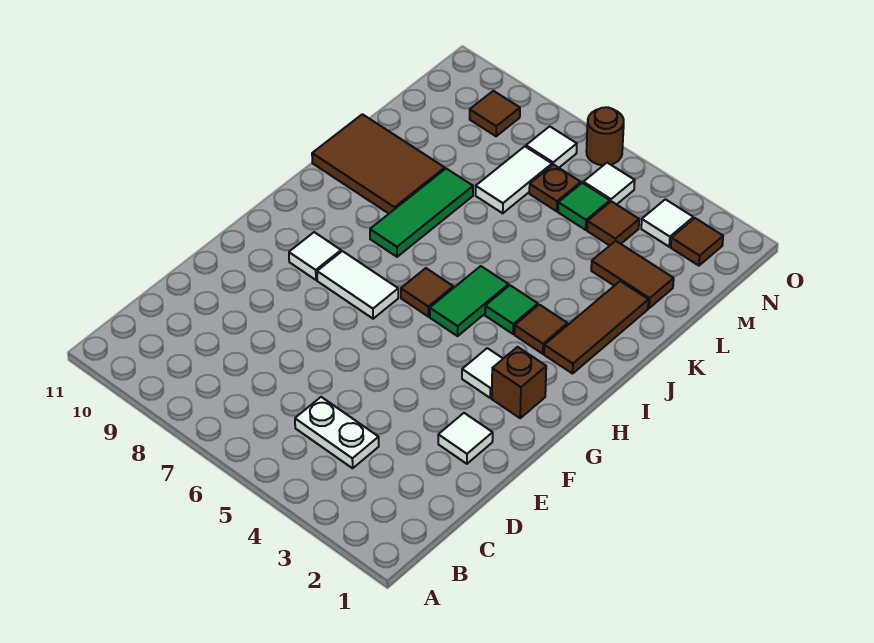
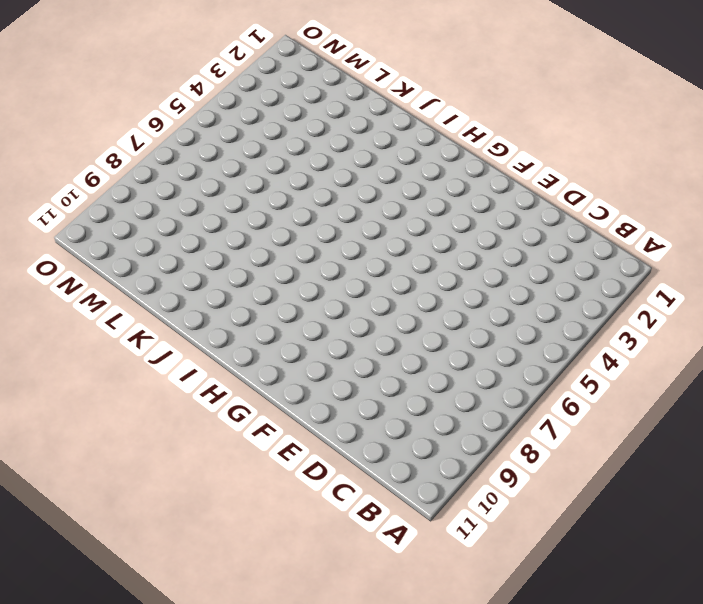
none -> white plate C4:C5 level 1
none -> white tile E2 level 1
none -> brown brick G2 level 1

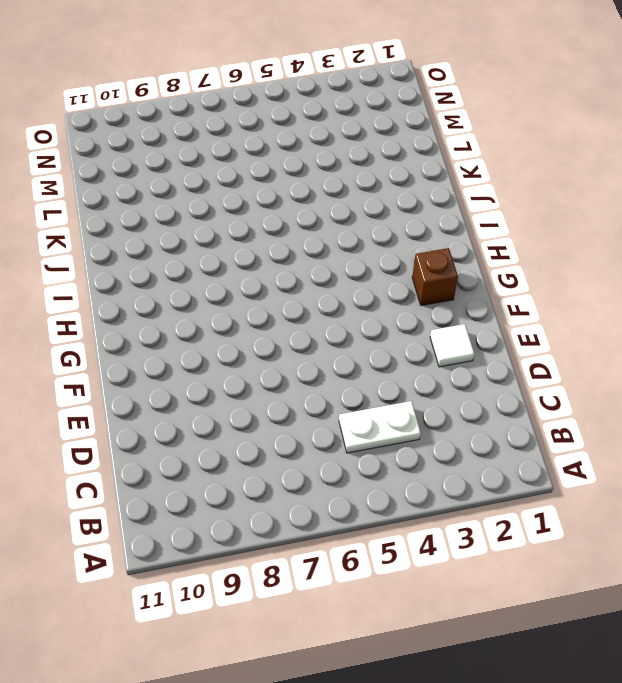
none -> white tile G3 level 1
none -> white tile G7:G8 level 1
none -> white tile G9 level 1

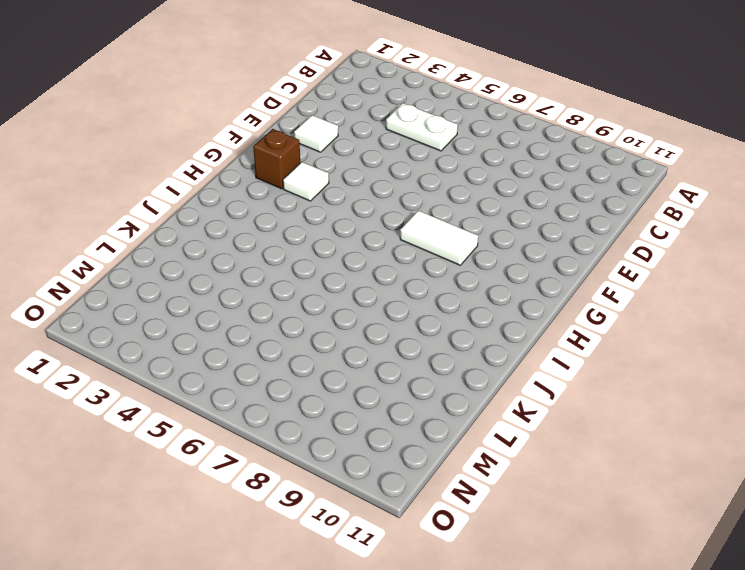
none -> white tile G9 level 1
none -> green tile H5:I5 level 1
none -> brown tile H6 level 1

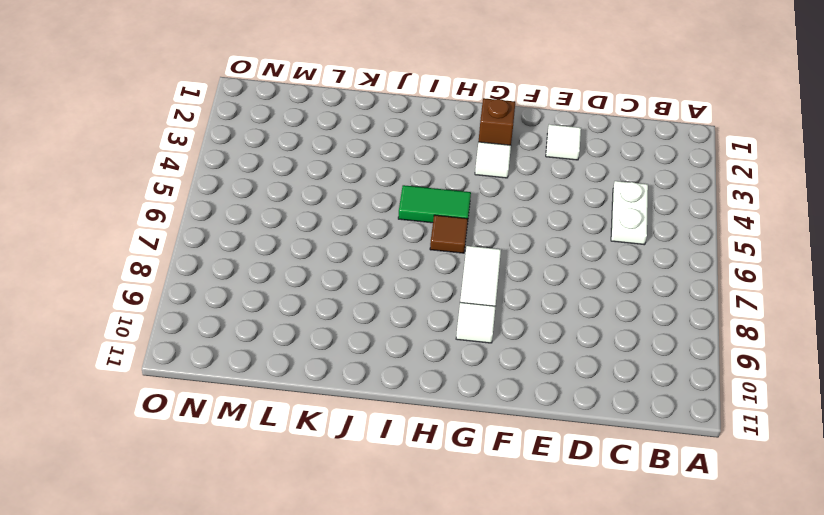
none -> brown tile I2:K2 level 1
none -> brown tile I3 level 1
none -> green tile I4 level 1

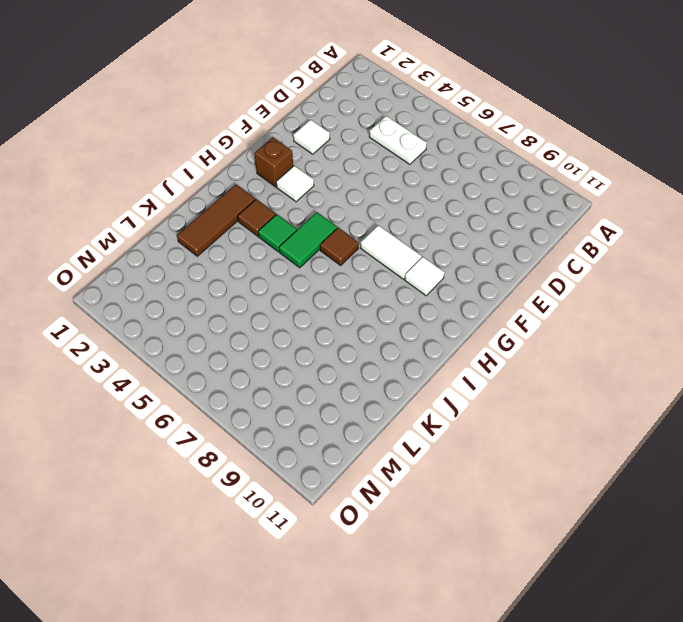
none -> green tile I8:K8 level 1
none -> brown tile J9:K11 level 1
none -> brown tile L2:L3 level 1

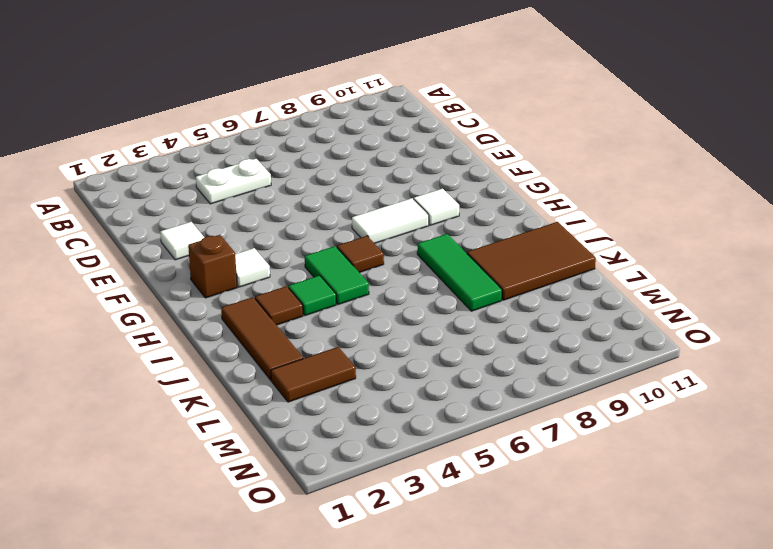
none -> white tile L7:M7 level 1
none -> brown tile M4 level 1
none -> green tile M5 level 1

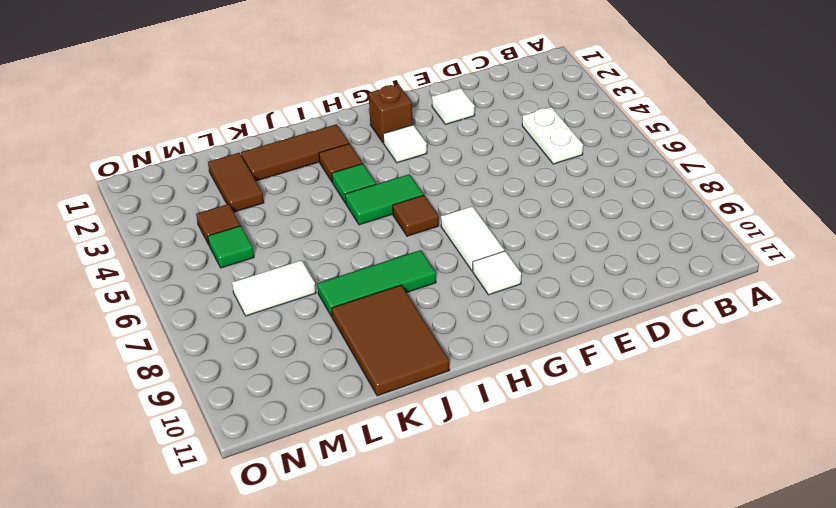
none -> brown plate M6 level 1
none -> brown tile N2 level 1
none -> white tile N3 level 1

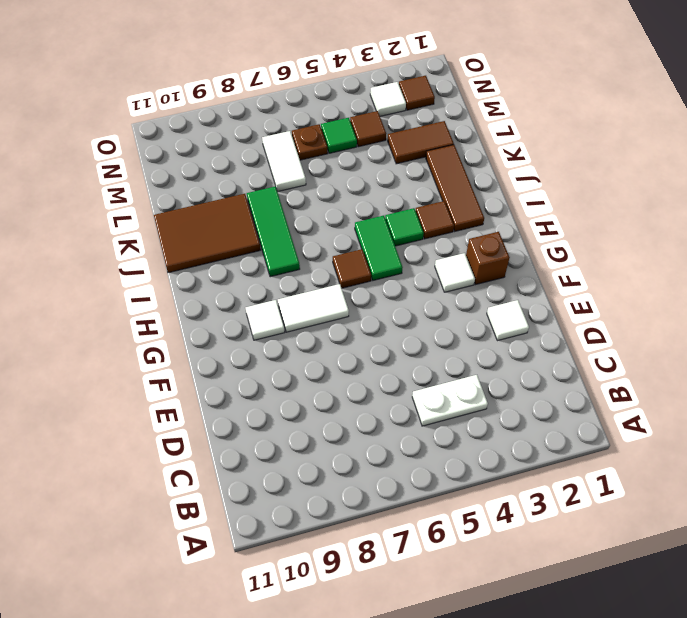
none -> white tile N5 level 1
none -> white tile N7 level 1
none -> brown tile N9 level 1

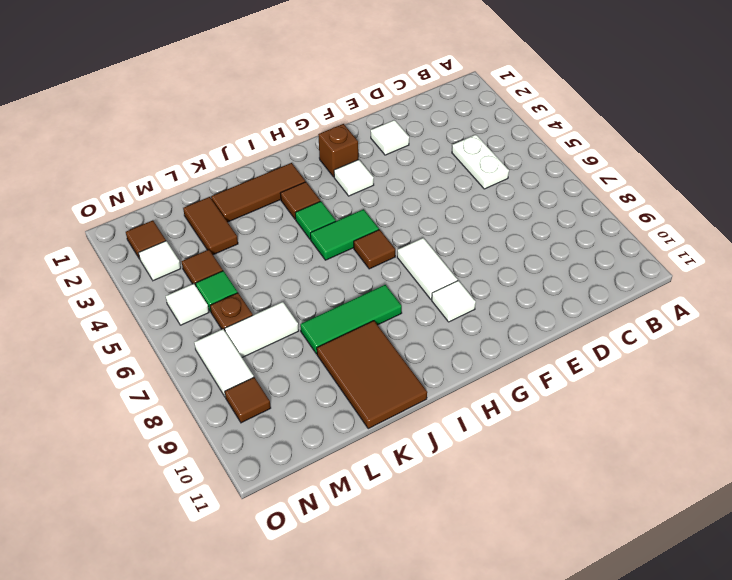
white tile N7:N8 level 1 -> white tile N7 level 1
none -> brown round brick O6 level 1

